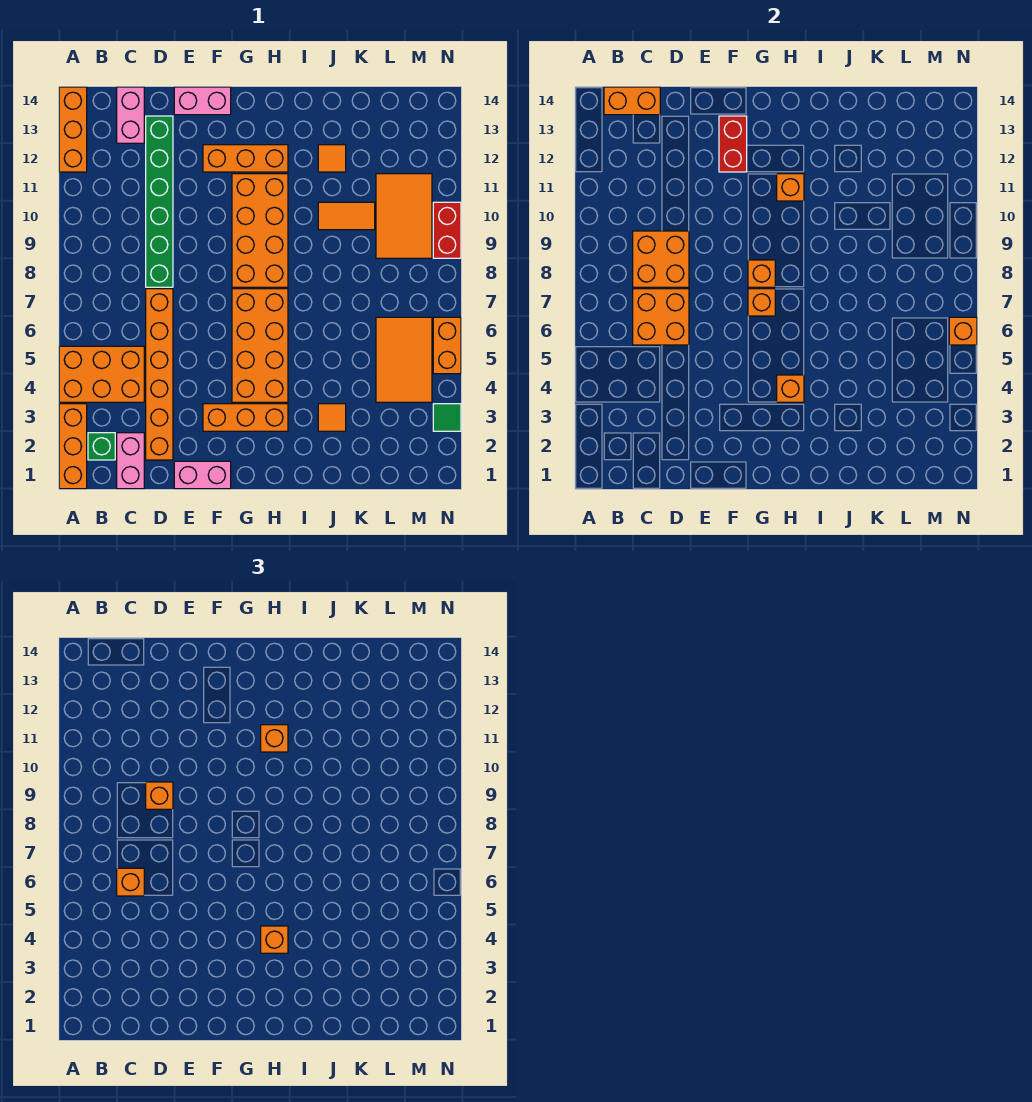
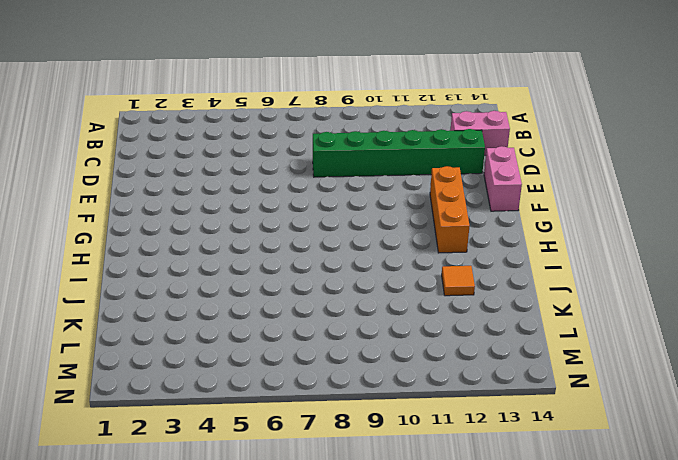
none -> orange brick A1:A3 level 1
none -> orange brick A4:C5 level 1
none -> orange brick A12:A14 level 1
none -> green brick B2 level 1

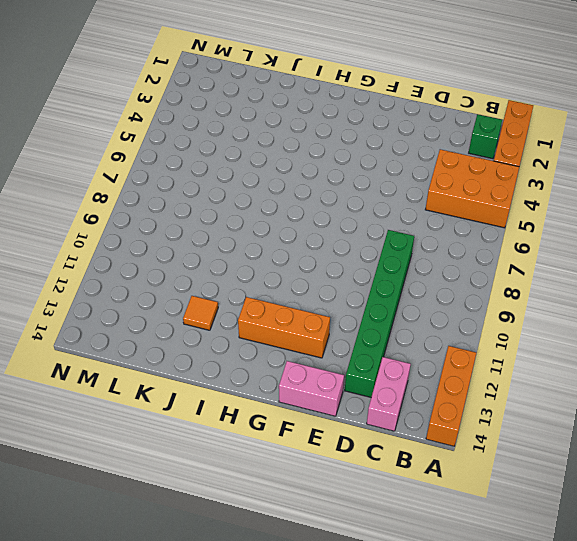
none -> pink brick C1:C2 level 1
none -> orange brick D2:D7 level 1
none -> pink brick E1:F1 level 1
none -> orange brick F3:H3 level 1

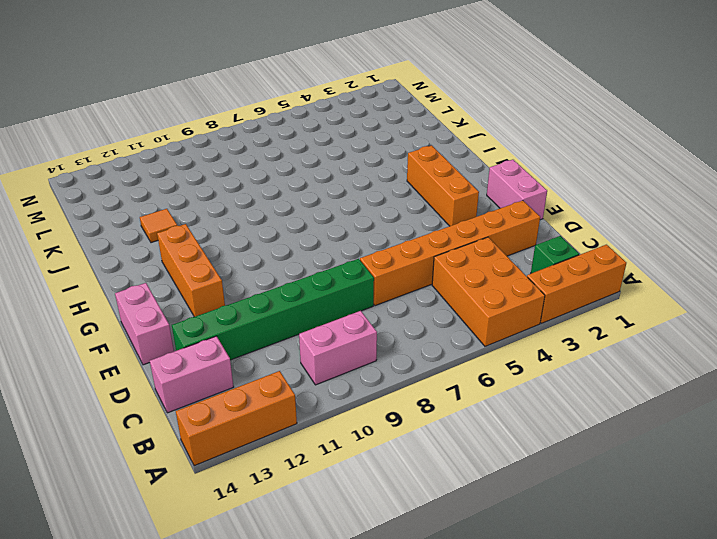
pink brick B9:B10 level 1 -> pink brick C1:C2 level 1
none -> orange brick G4:H7 level 1
none -> orange brick G8:H11 level 1
none -> orange tile J3 level 1
none -> orange tile J10:K10 level 1

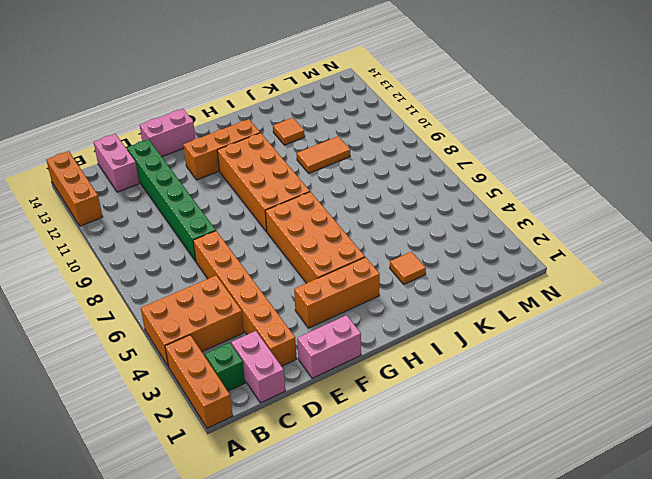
none -> orange tile L4:M6 level 1
none -> orange tile L9:M11 level 1
none -> green tile N3 level 1
none -> orange brick N5:N6 level 1

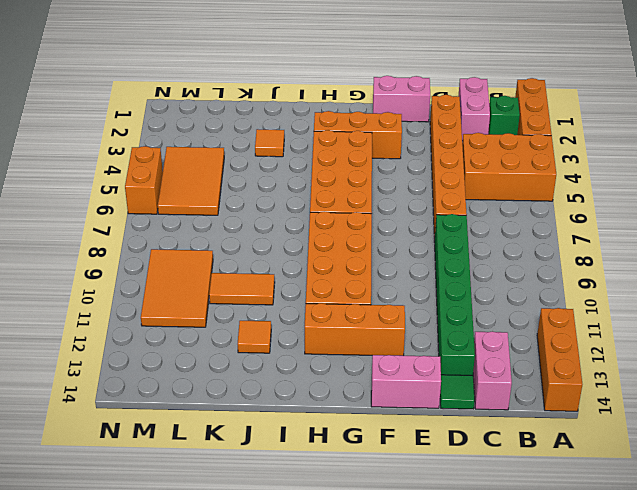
green tile D14 level 1 -> green tile N3 level 1
none -> red brick N9:N10 level 1
none -> orange brick B14:C14 level 2
none -> orange brick C6:D7 level 2
none -> orange brick C8:D9 level 2

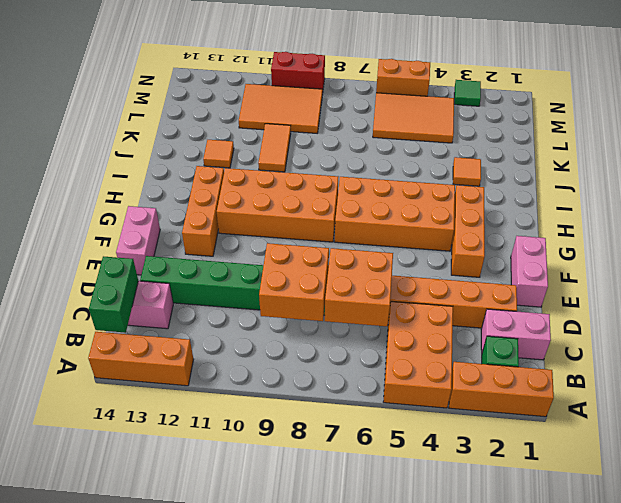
green brick B14:C14 level 2 -> orange brick B14:C14 level 2
none -> red brick F12:F13 level 2
none -> orange brick G7 level 2
none -> orange brick G8 level 2
none -> orange brick H4 level 2

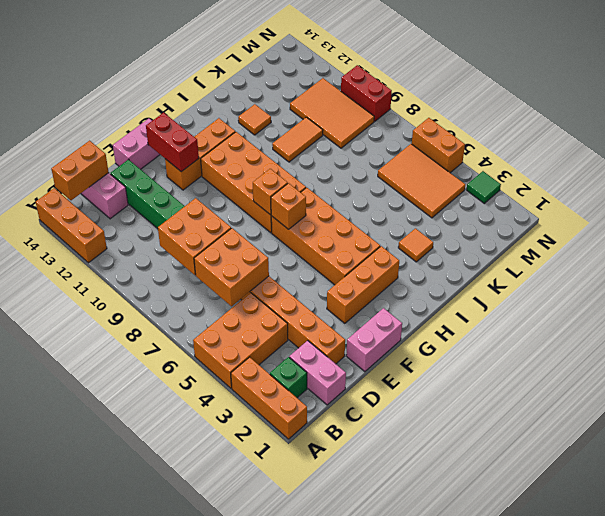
none -> orange brick H4 level 2
none -> orange brick H11 level 2
none -> orange brick N6 level 2
none -> orange brick C6 level 3

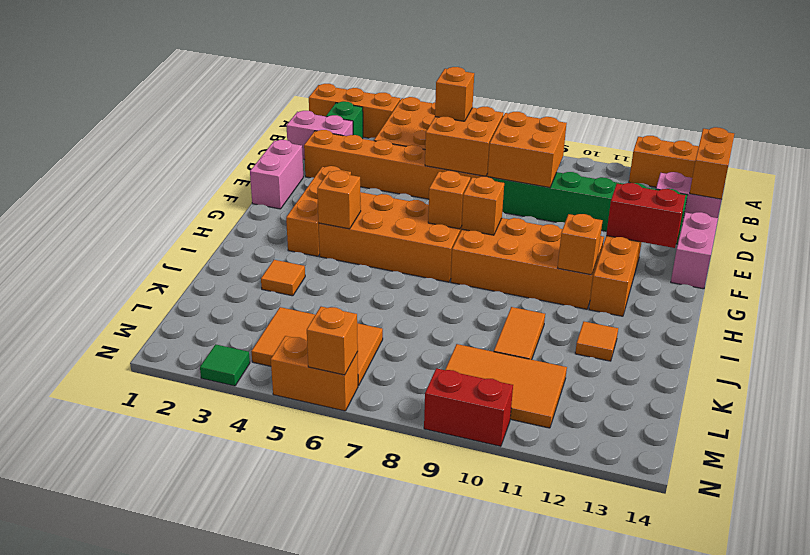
none -> orange brick D9 level 3
none -> orange brick H4 level 3
none -> orange brick H11 level 3

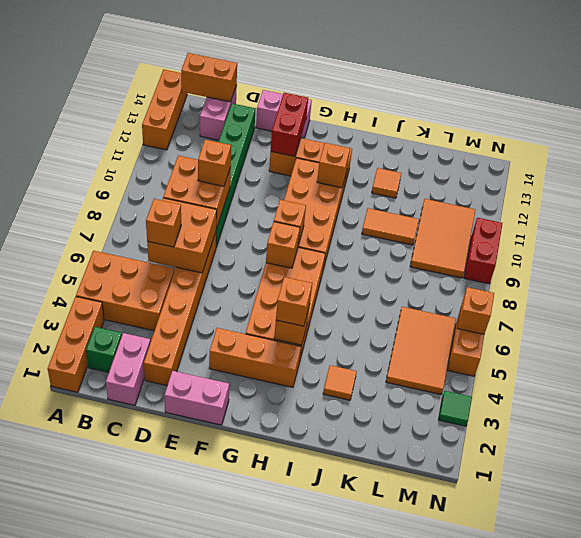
none -> orange brick H11 level 3

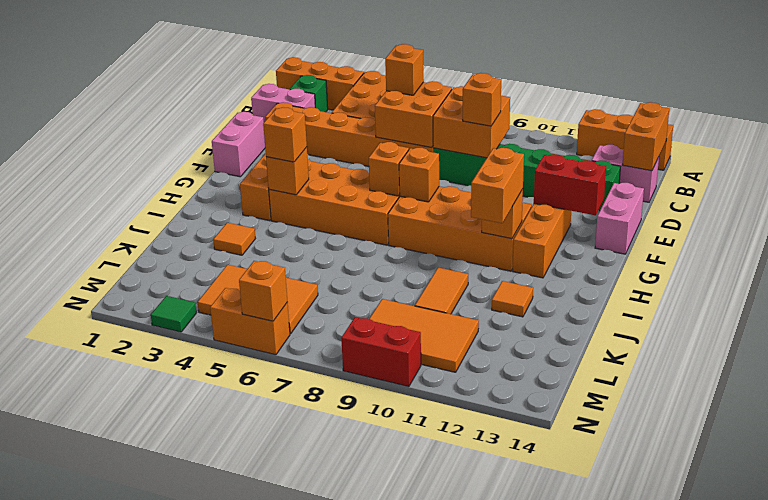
orange brick H11:I11 level 3 -> orange brick H11 level 3

